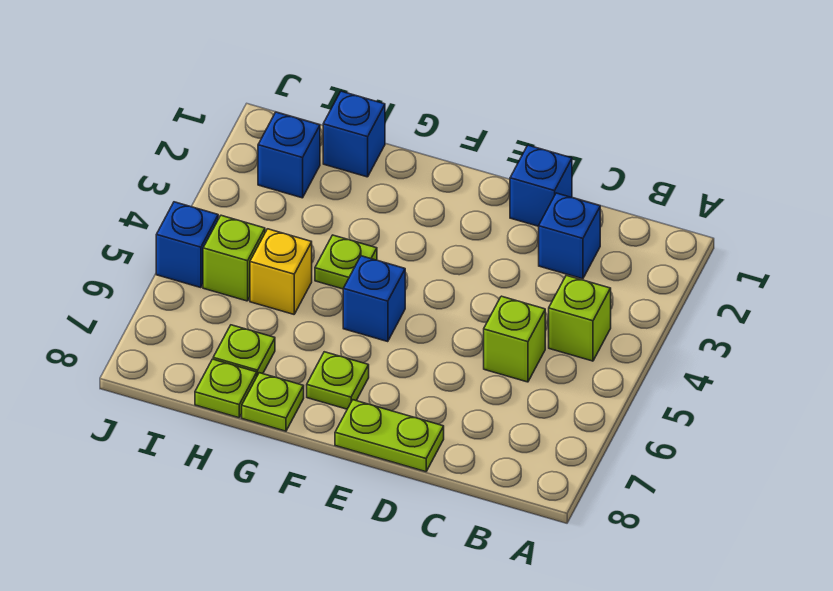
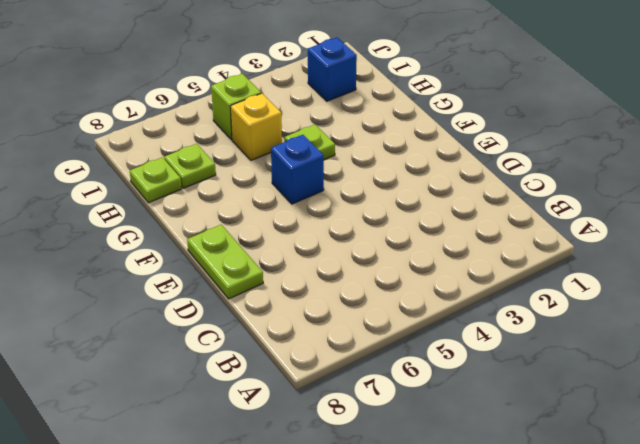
none -> lime brick B4 level 1
none -> blue brick C2 level 1
none -> lime brick C5 level 1

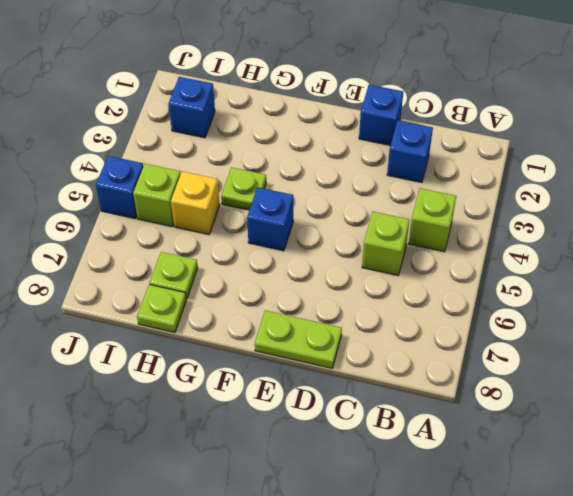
none -> lime plate F7 level 1
none -> lime plate G8 level 1
none -> blue brick H1 level 1

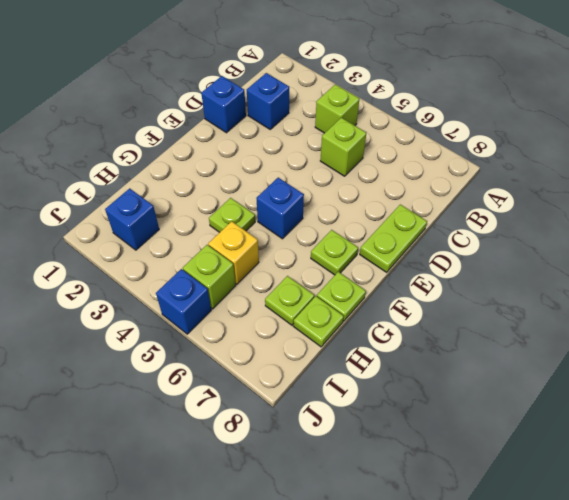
none -> blue brick H1 level 1

